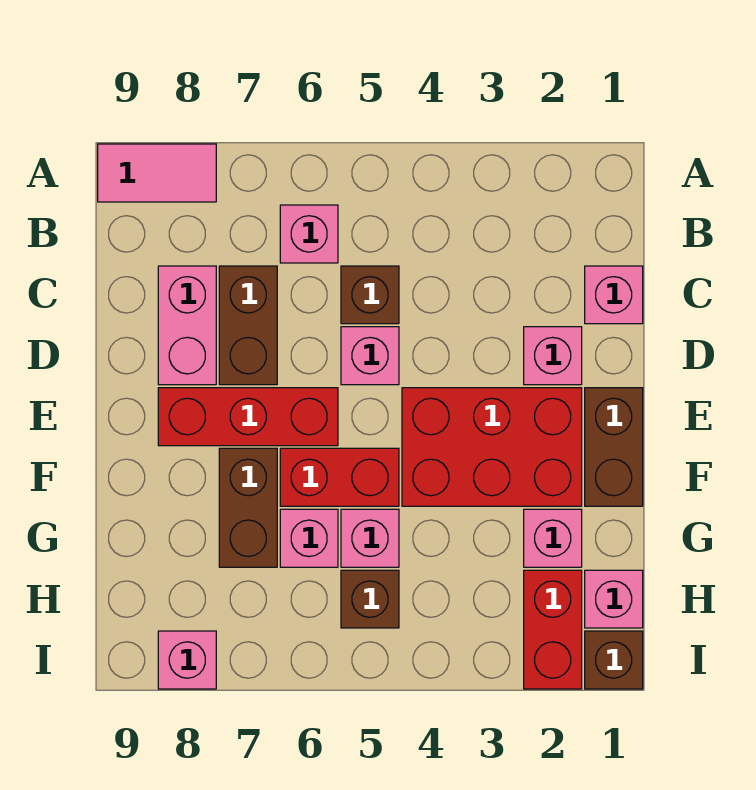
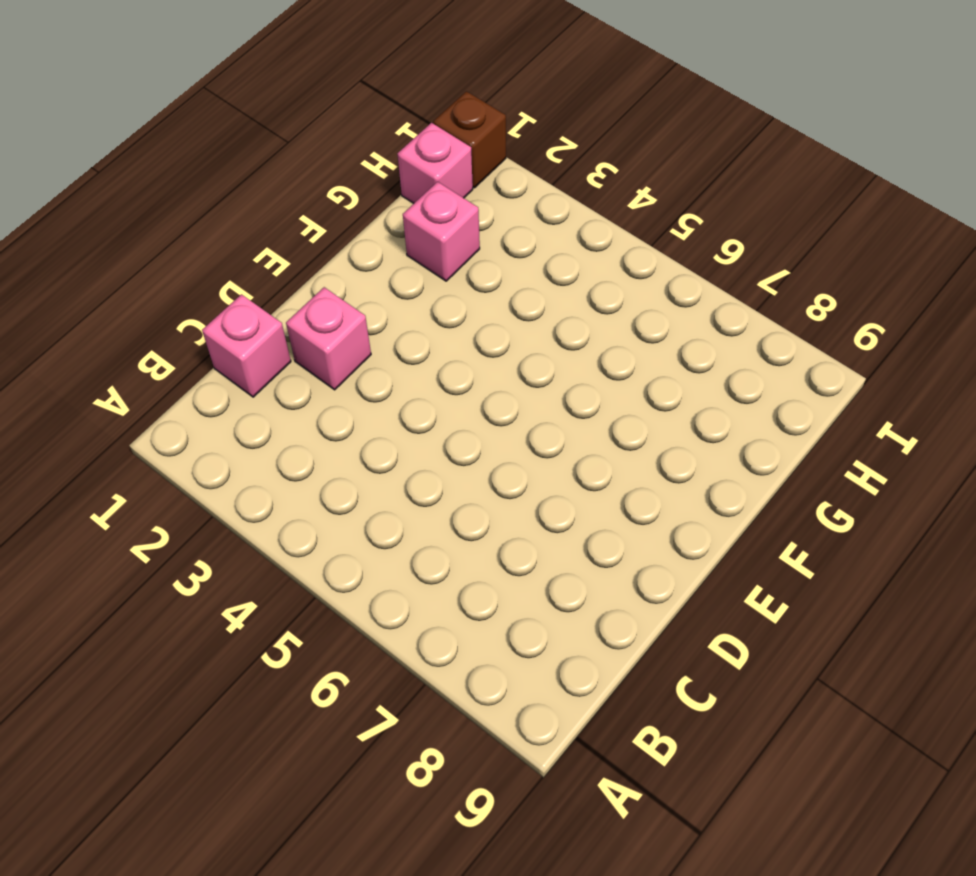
none -> pink tile A8:A9 level 1
none -> pink brick B6 level 1
none -> brown brick C5 level 1

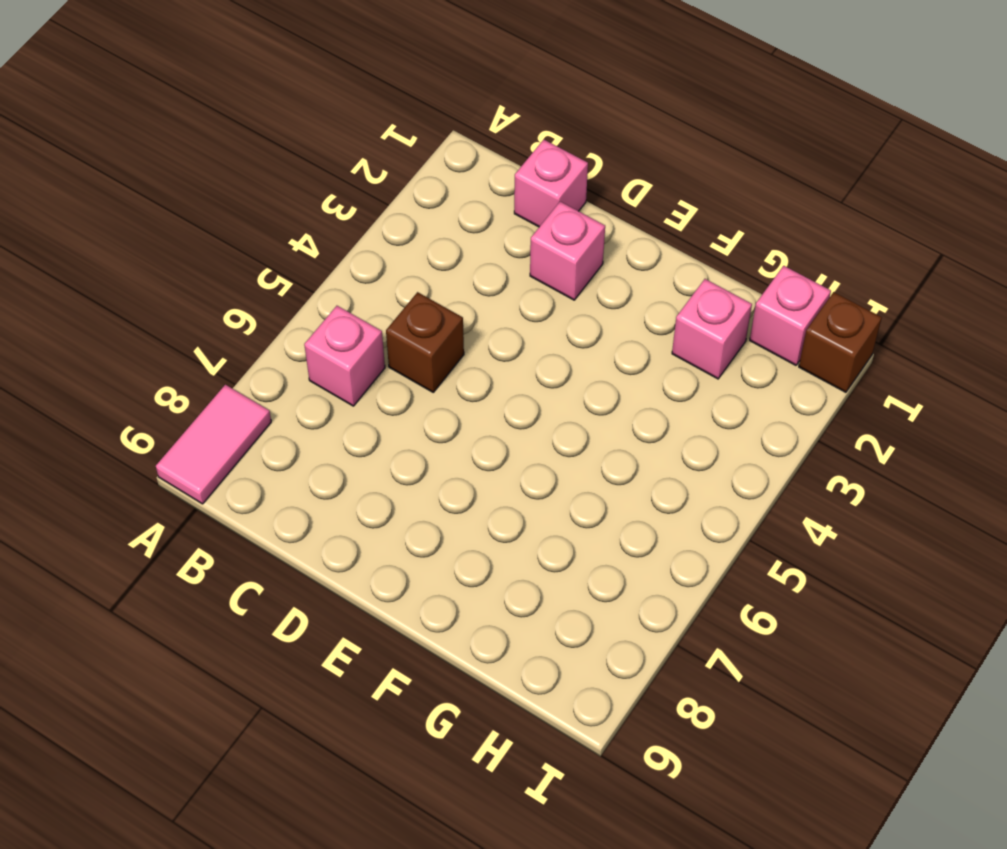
none -> brown brick C7:D7 level 1
none -> pink brick C8:D8 level 1
none -> pink brick D5 level 1

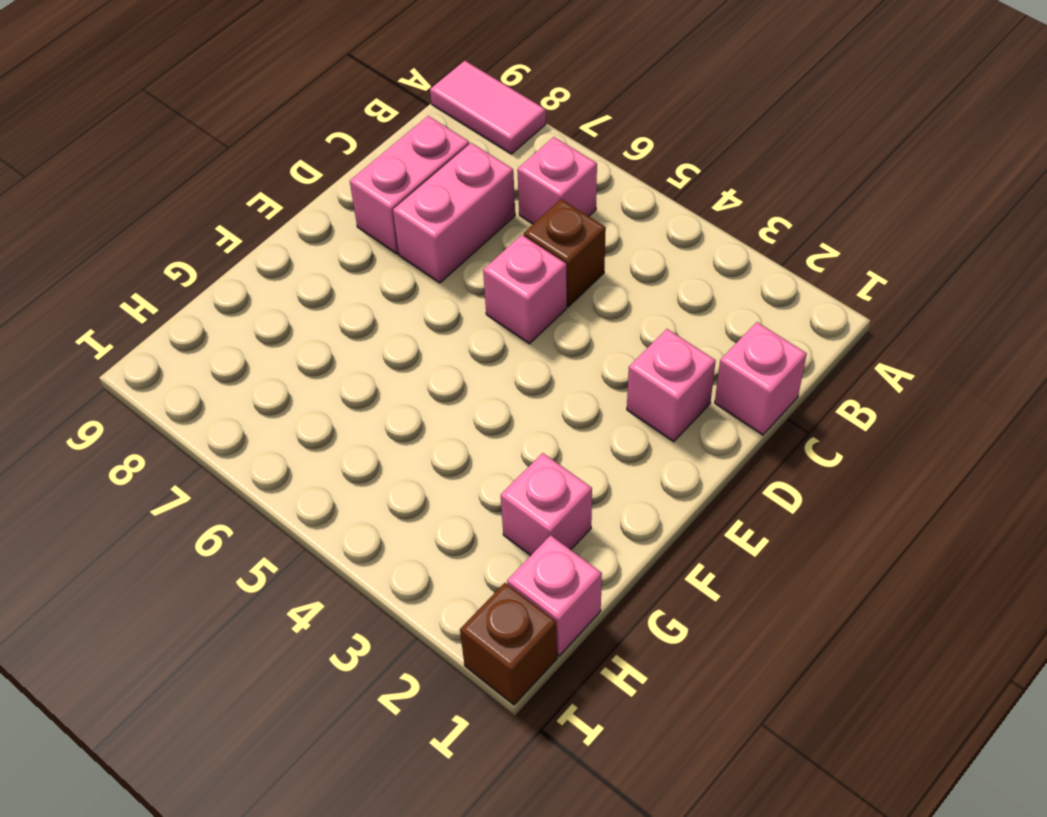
pink brick C7:D7 level 1 -> brown brick C7:D7 level 1
none -> brown brick E1:F1 level 1
none -> red brick E2:F4 level 1
none -> red brick E6:E8 level 1

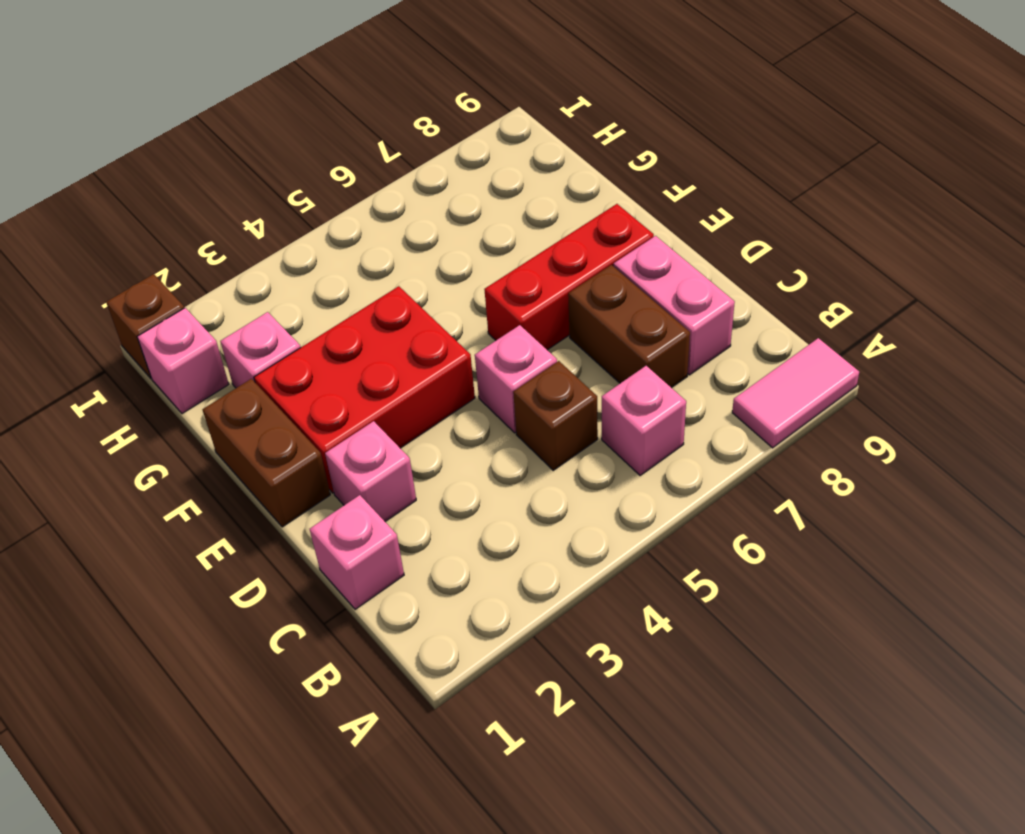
none -> red brick F5:F6 level 1
none -> brown brick F7:G7 level 1
none -> pink brick G5 level 1

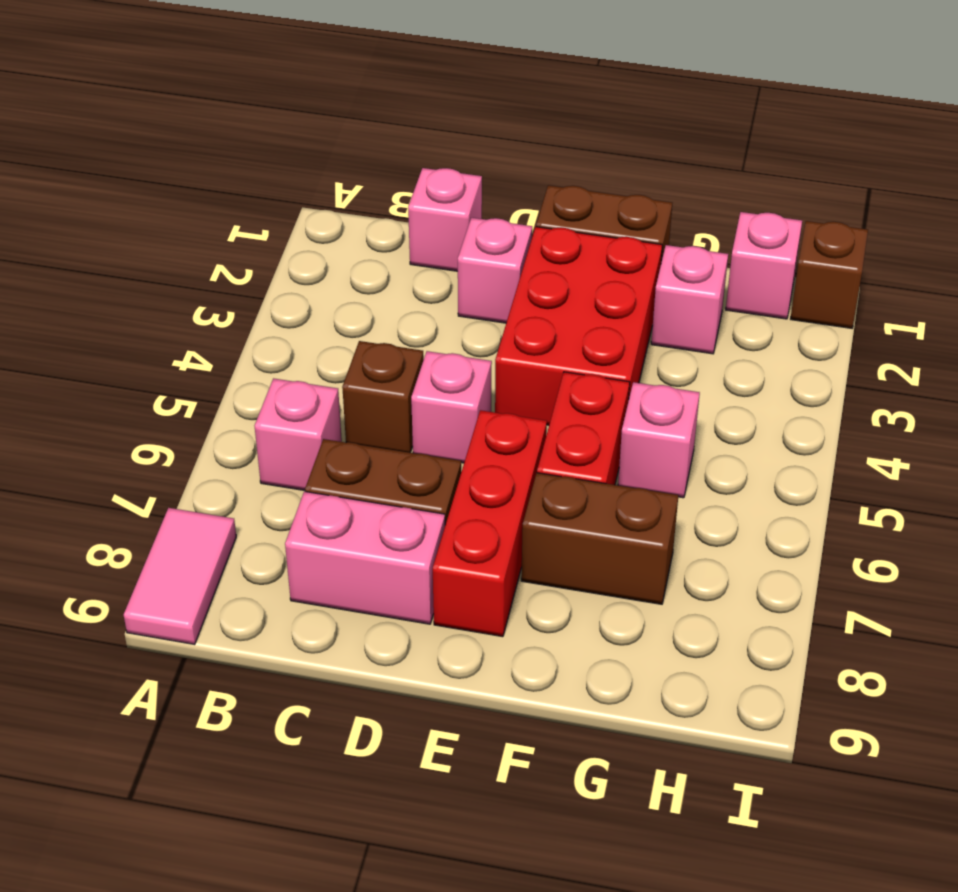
none -> pink brick G6 level 1
none -> red brick H2:I2 level 1
none -> brown brick H5 level 1

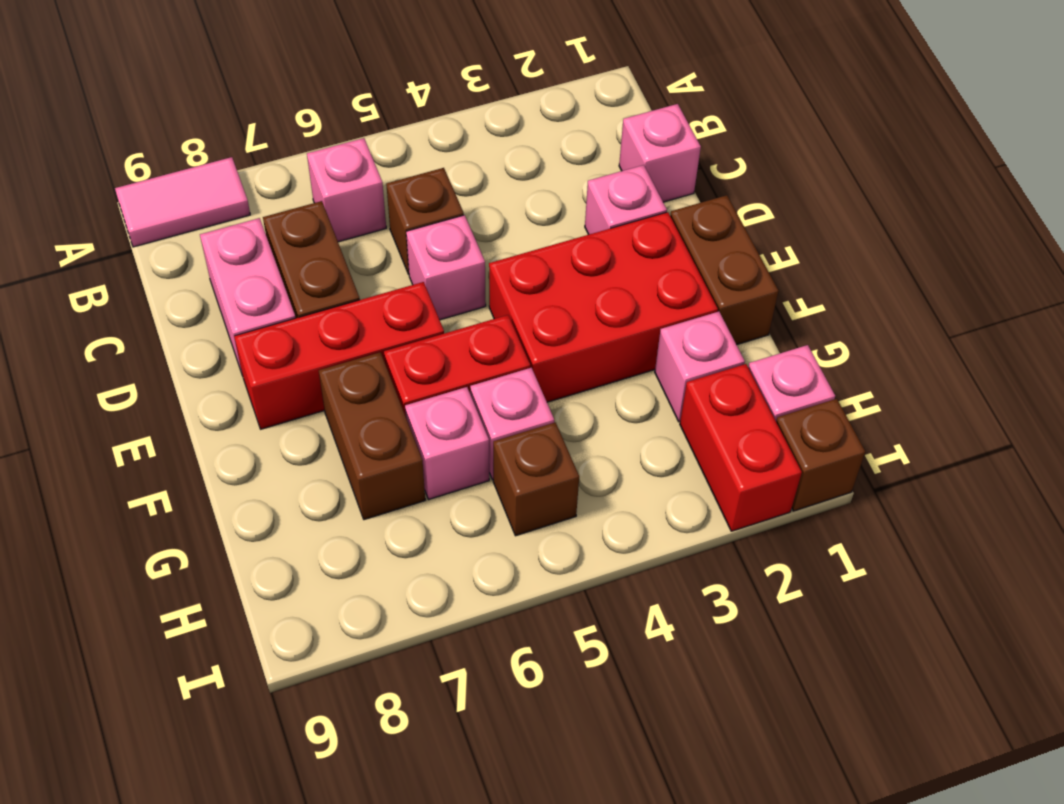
none -> pink brick I8 level 1

